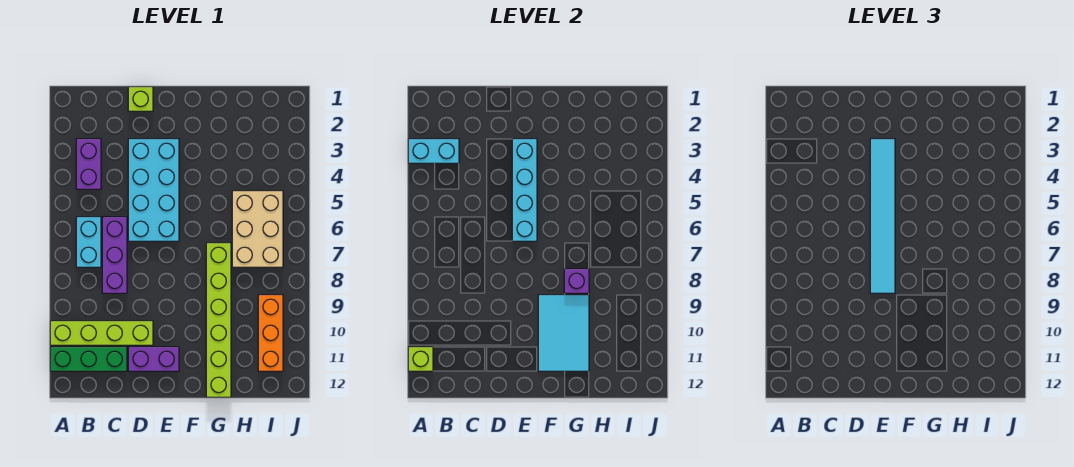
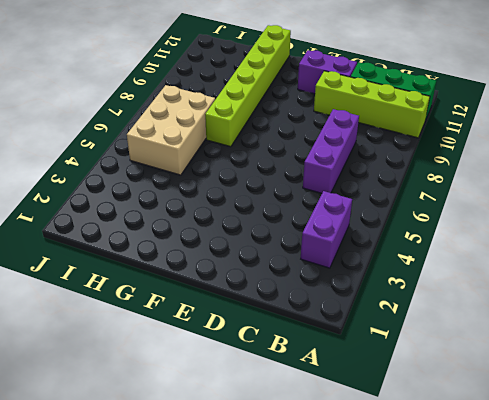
none -> cyan brick B6:B7 level 1
none -> lime brick D1 level 1
none -> cyan brick D3:E6 level 1

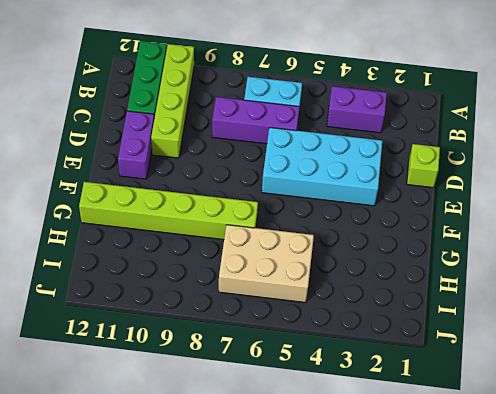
none -> orange brick I9:I11 level 1
none -> cyan brick A3:B3 level 2
none -> lime brick A11 level 2

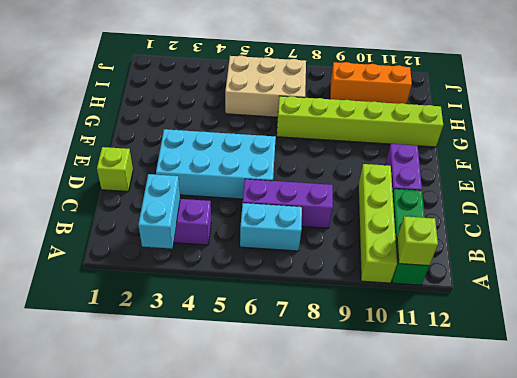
none -> cyan brick E3:E6 level 2
none -> cyan tile F9:G11 level 2
none -> purple brick G8 level 2

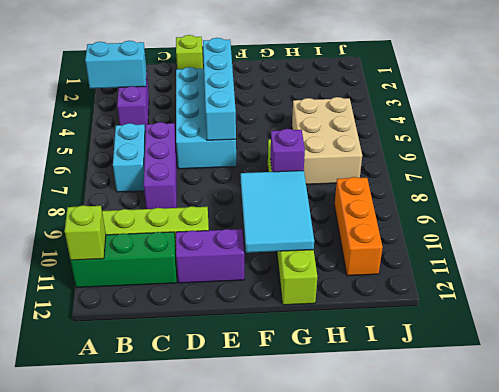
none -> cyan tile E3:E8 level 3

